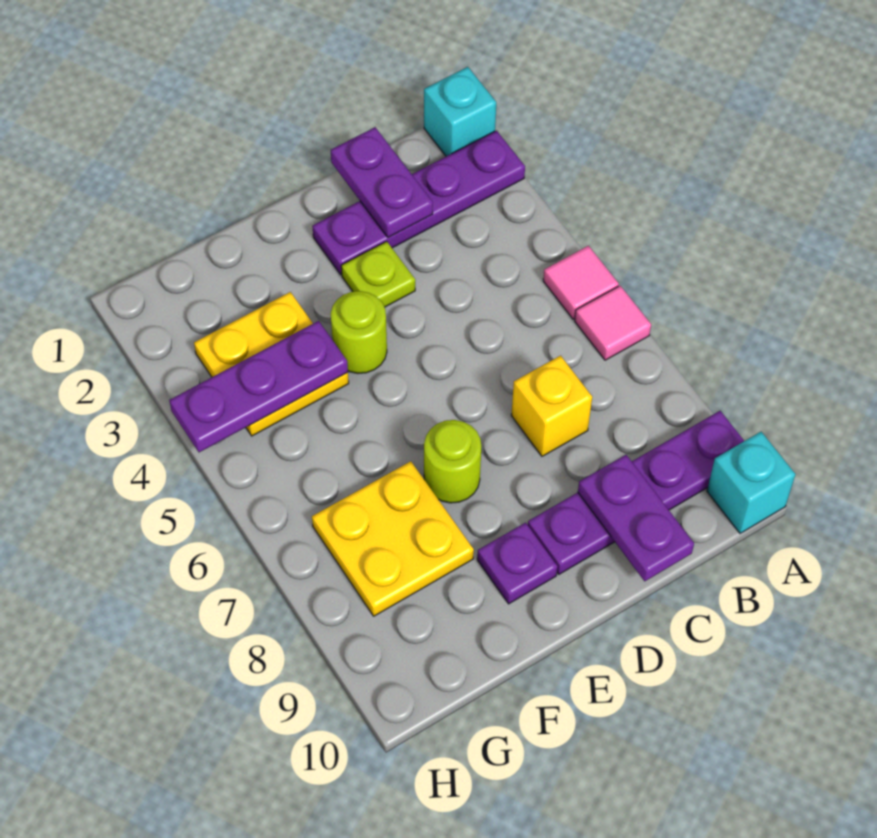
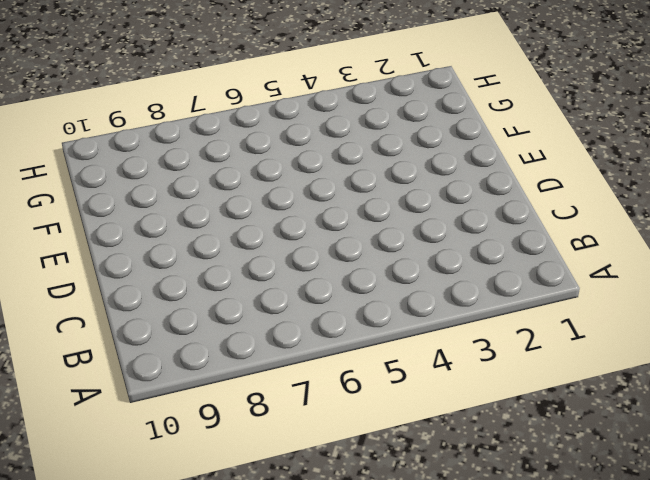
none -> cyan brick A1 level 1
none -> purple plate A2:D2 level 1
none -> pink tile A5 level 1

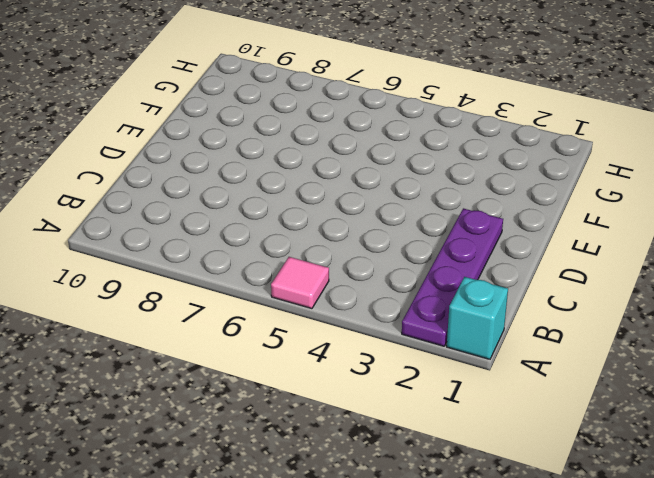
none -> pink tile A6 level 1
none -> purple plate A9:D9 level 1
none -> cyan brick A10 level 1

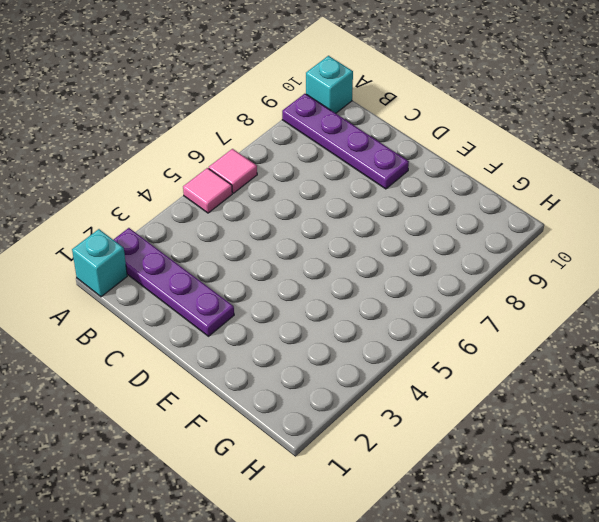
none -> yellow brick C7 level 1
none -> lime plate D3 level 1
none -> lime round brick E4 level 1

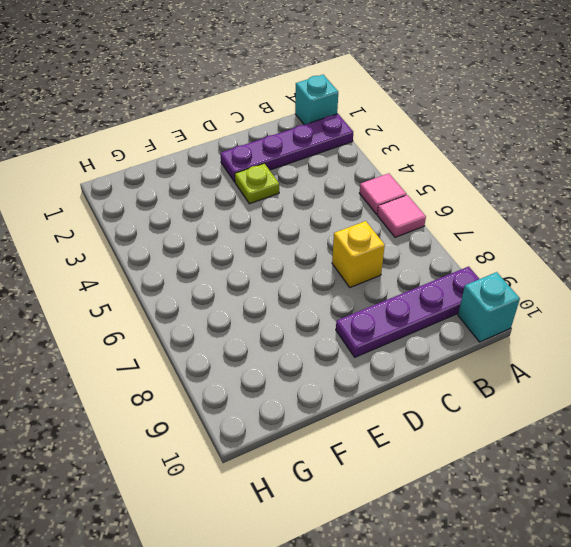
none -> lime round brick E4 level 1
none -> lime round brick E7 level 1
none -> purple plate E9 level 1

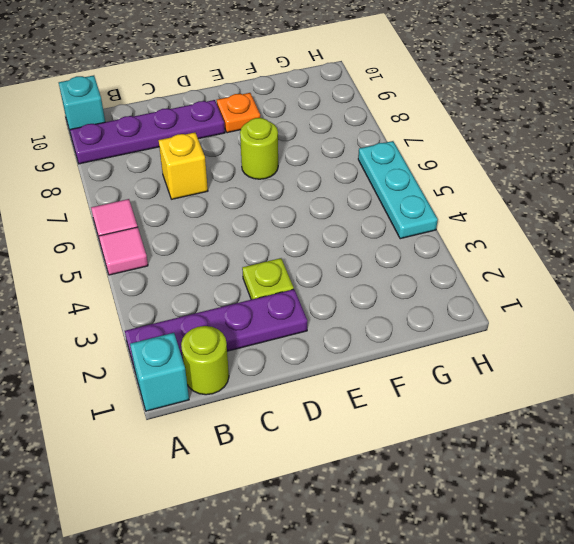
lime round brick B1 level 1 -> lime round brick E4 level 1
orange plate E9 level 1 -> purple plate E9 level 1
cyan plate H4:H6 level 1 -> none
none -> yellow plate F3:G4 level 1
none -> yellow plate F7:G8 level 1
none -> purple plate C1:C2 level 2

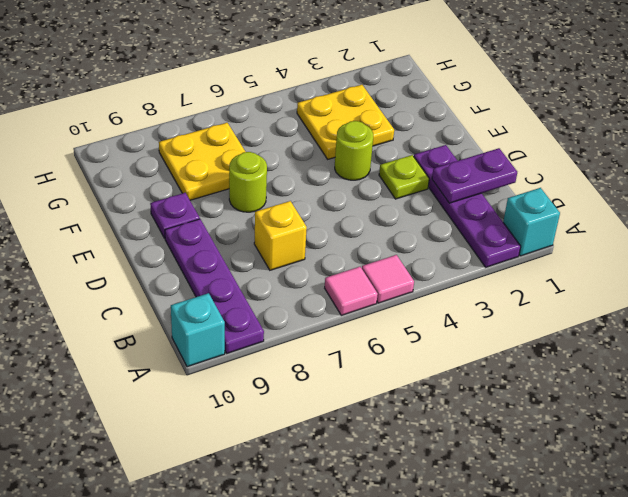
none -> purple plate C9:C10 level 2
none -> purple plate F4:H4 level 2

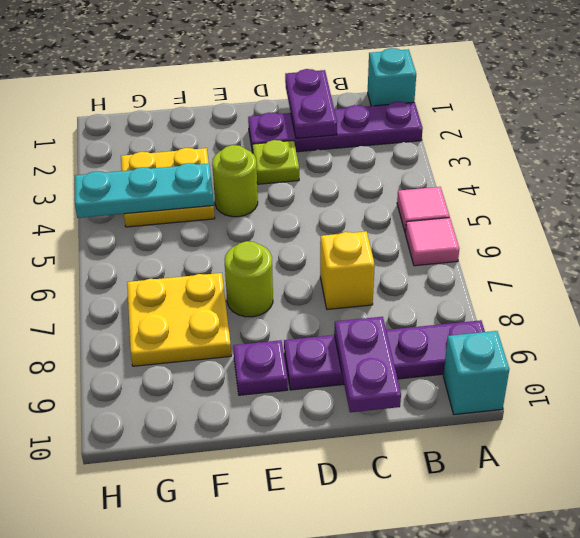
cyan plate F4:H4 level 2 -> purple plate F4:H4 level 2

